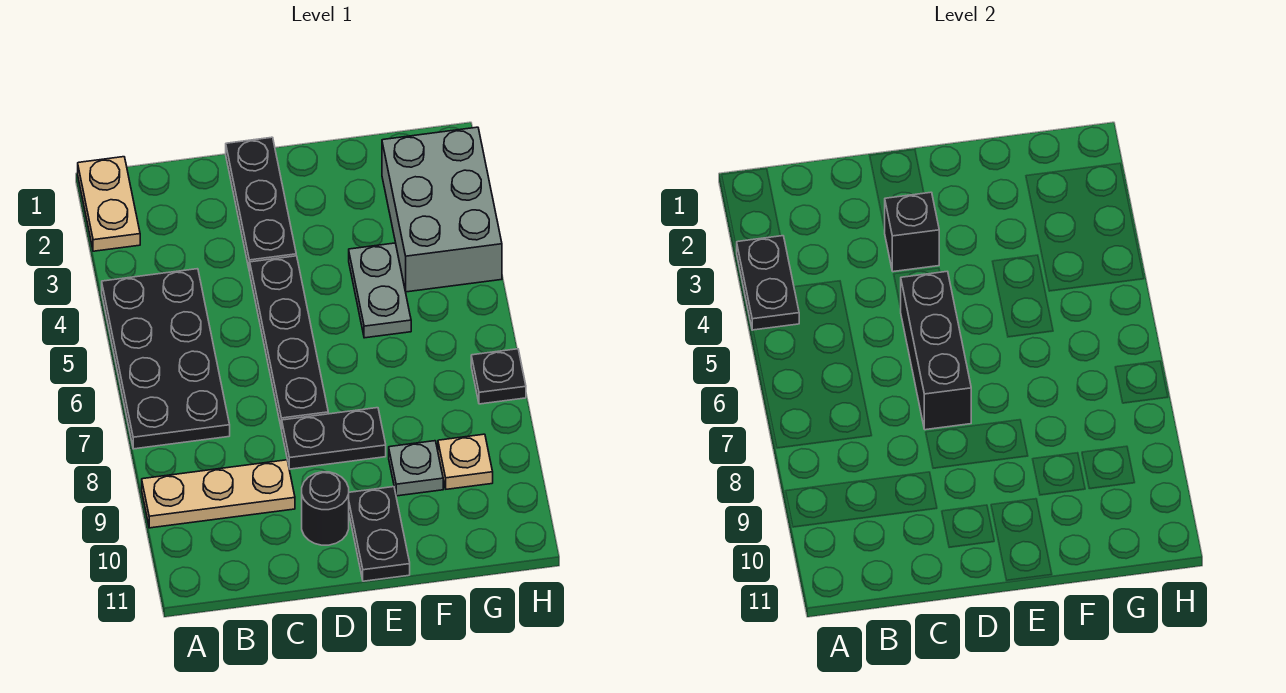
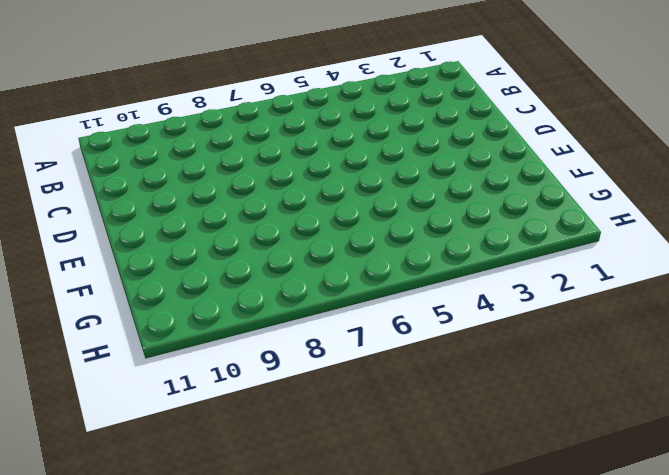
none -> tan plate A1:A2 level 1
none -> black plate A4:B7 level 1
none -> tan plate A9:C9 level 1

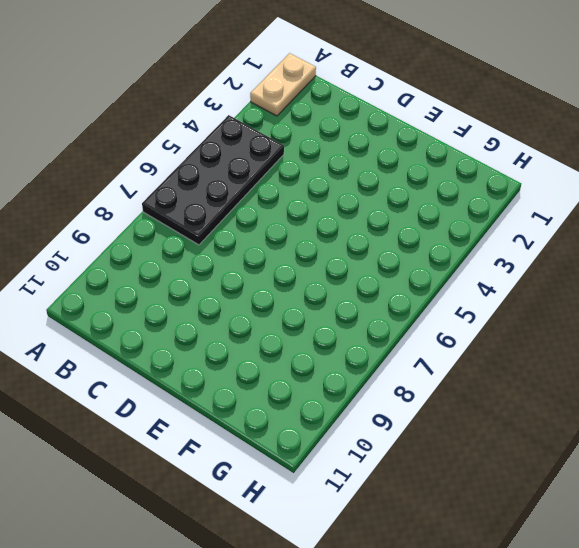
none -> tan plate A9:C9 level 1
none -> black plate D1:D3 level 1
none -> black plate D4:D7 level 1

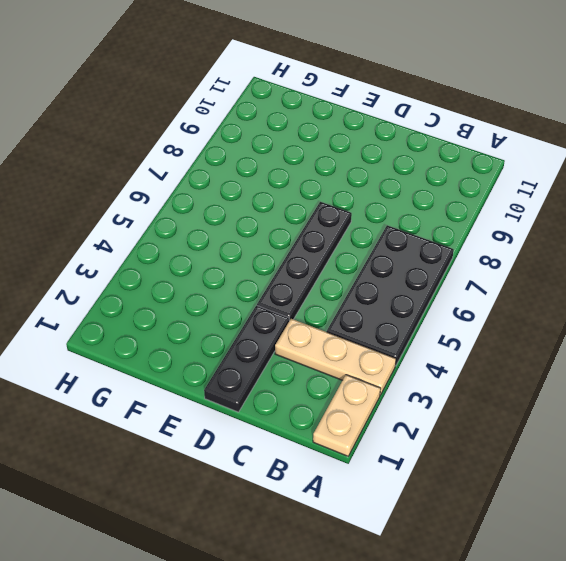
tan plate A3:C3 level 1 -> tan plate A9:C9 level 1
none -> black plate D8:E8 level 1
none -> black round brick D10 level 1
none -> black plate E10:E11 level 1

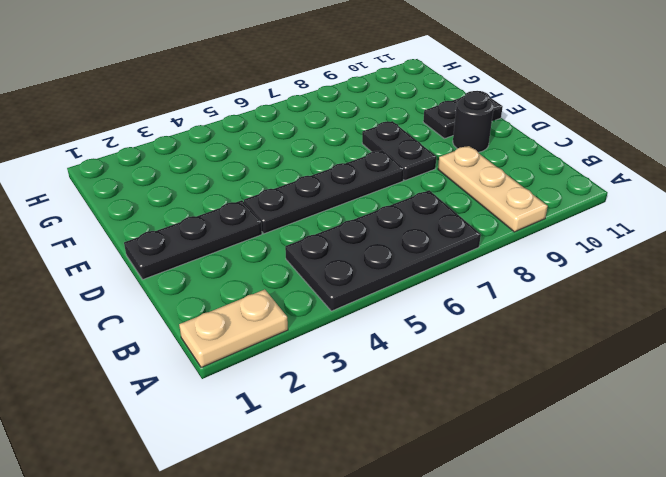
none -> grey plate F4:F5 level 1
none -> grey plate F9 level 1
none -> grey brick G2:H4 level 1

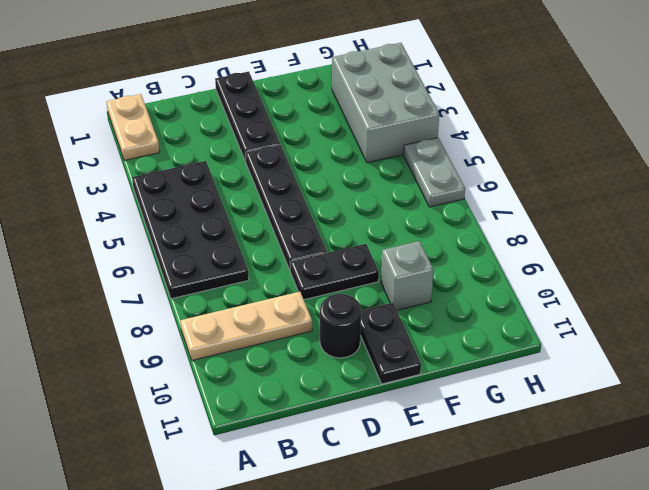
grey brick F9 level 1 -> grey plate F9 level 1
grey plate H5:H6 level 1 -> grey plate F4:F5 level 1
none -> tan plate G9 level 1
none -> black plate H7 level 1
none -> black plate A3:A4 level 2

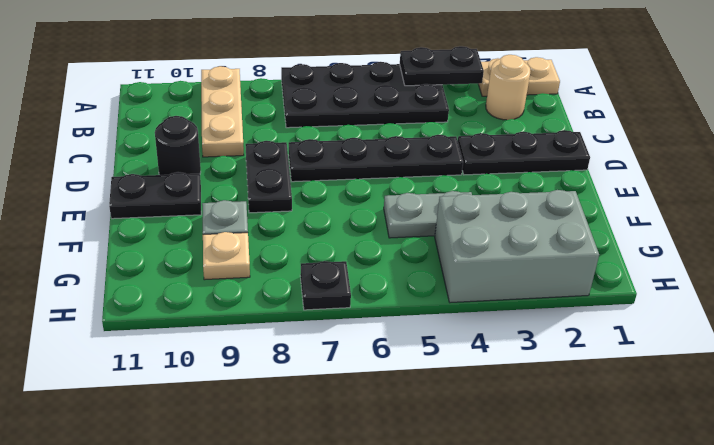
tan round brick B2 level 1 -> none
none -> black brick D3 level 2
none -> black brick D5:D7 level 2

